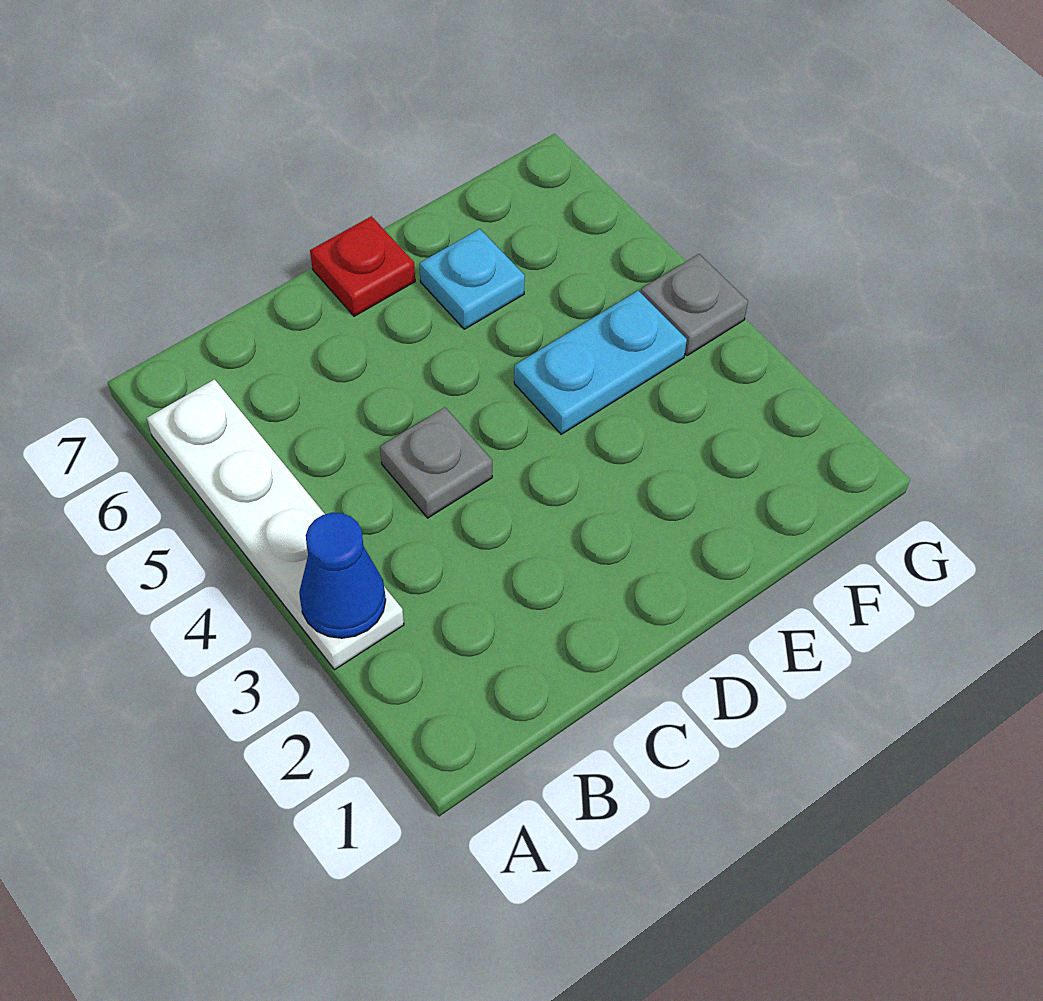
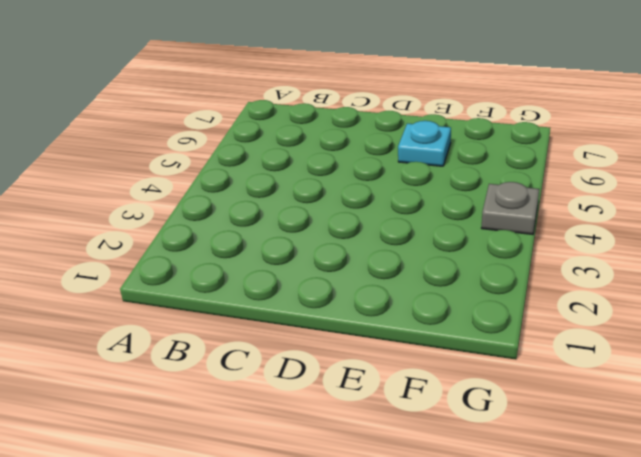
none -> white plate A3:A6 level 1
none -> grey plate C4 level 1

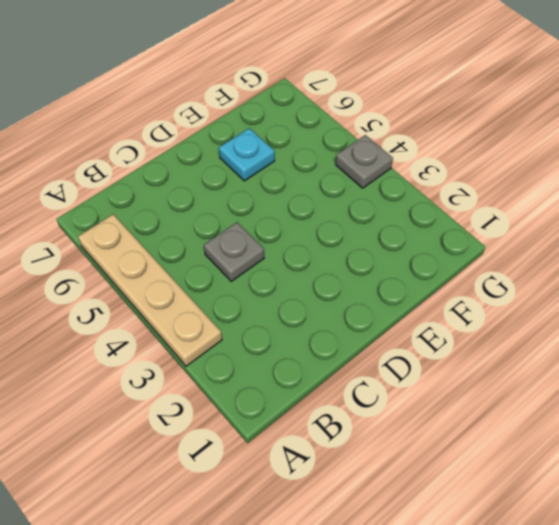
tan plate A3:A6 level 1 -> white plate A3:A6 level 1
none -> red plate D7 level 1
none -> cyan plate E4:F4 level 1

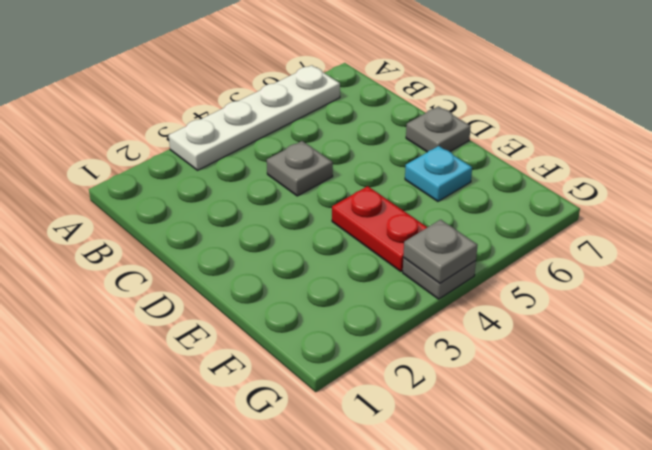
grey plate D7 level 1 -> red plate D7 level 1
red plate E4:F4 level 1 -> cyan plate E4:F4 level 1
grey plate G4 level 2 -> none
none -> blue cone A3 level 2

